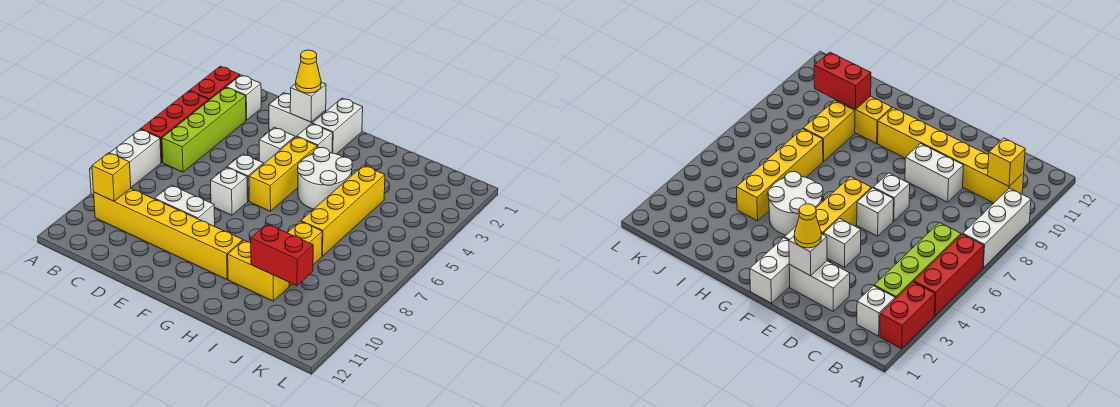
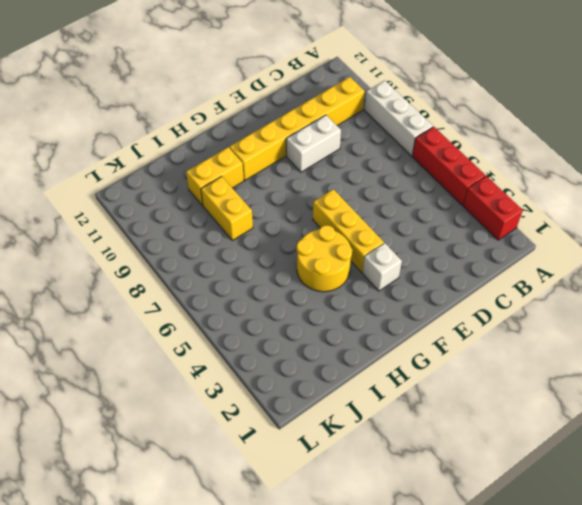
yellow round brick G4:H5 level 1 -> white round brick G4:H5 level 1
none -> white brick B2 level 1
none -> lime brick B3:B6 level 1
none -> white brick D2:E2 level 1

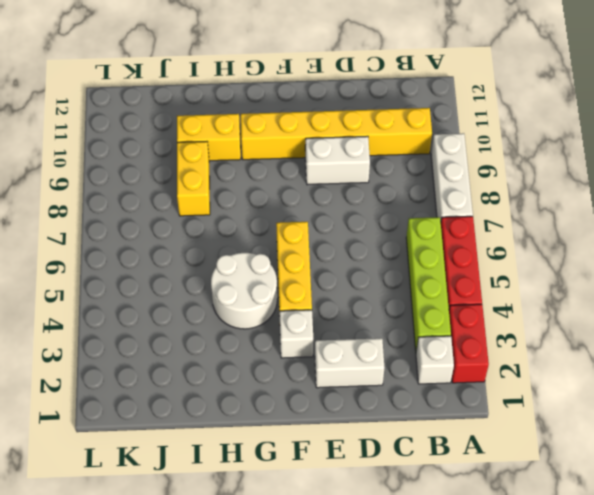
none -> white brick E4 level 1
none -> white brick E6 level 1
none -> white brick E7 level 1

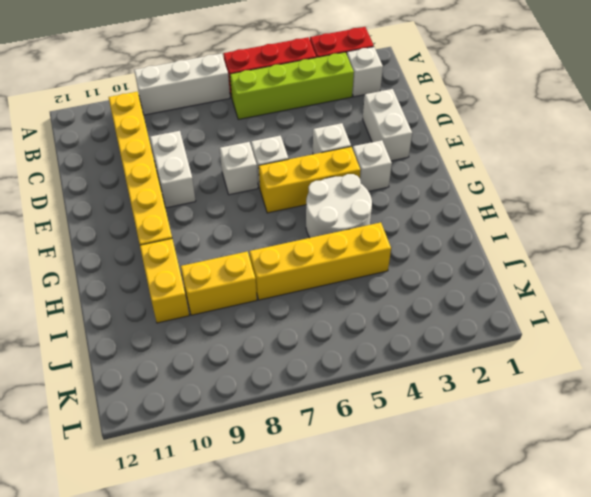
none -> white brick F1:F2 level 1
none -> yellow brick B10 level 2
none -> white brick E2 level 2

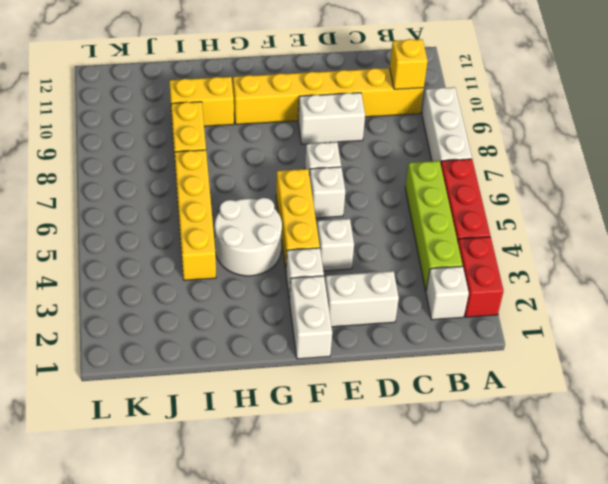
none -> white brick E2 level 2
none -> red brick I10:J10 level 2
none -> yellow cone E2 level 3

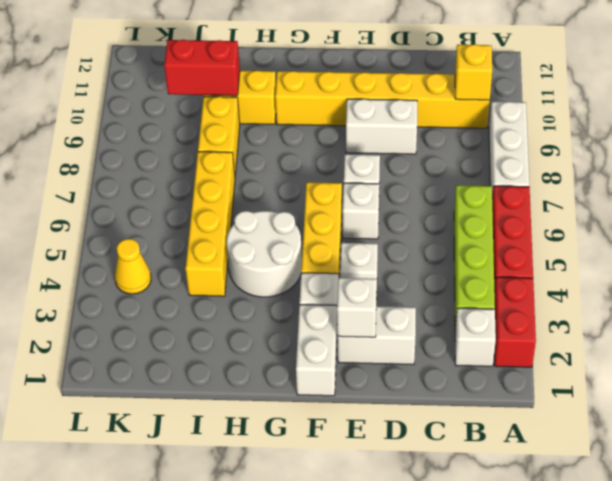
yellow cone K4 level 1 -> yellow cone E2 level 3

